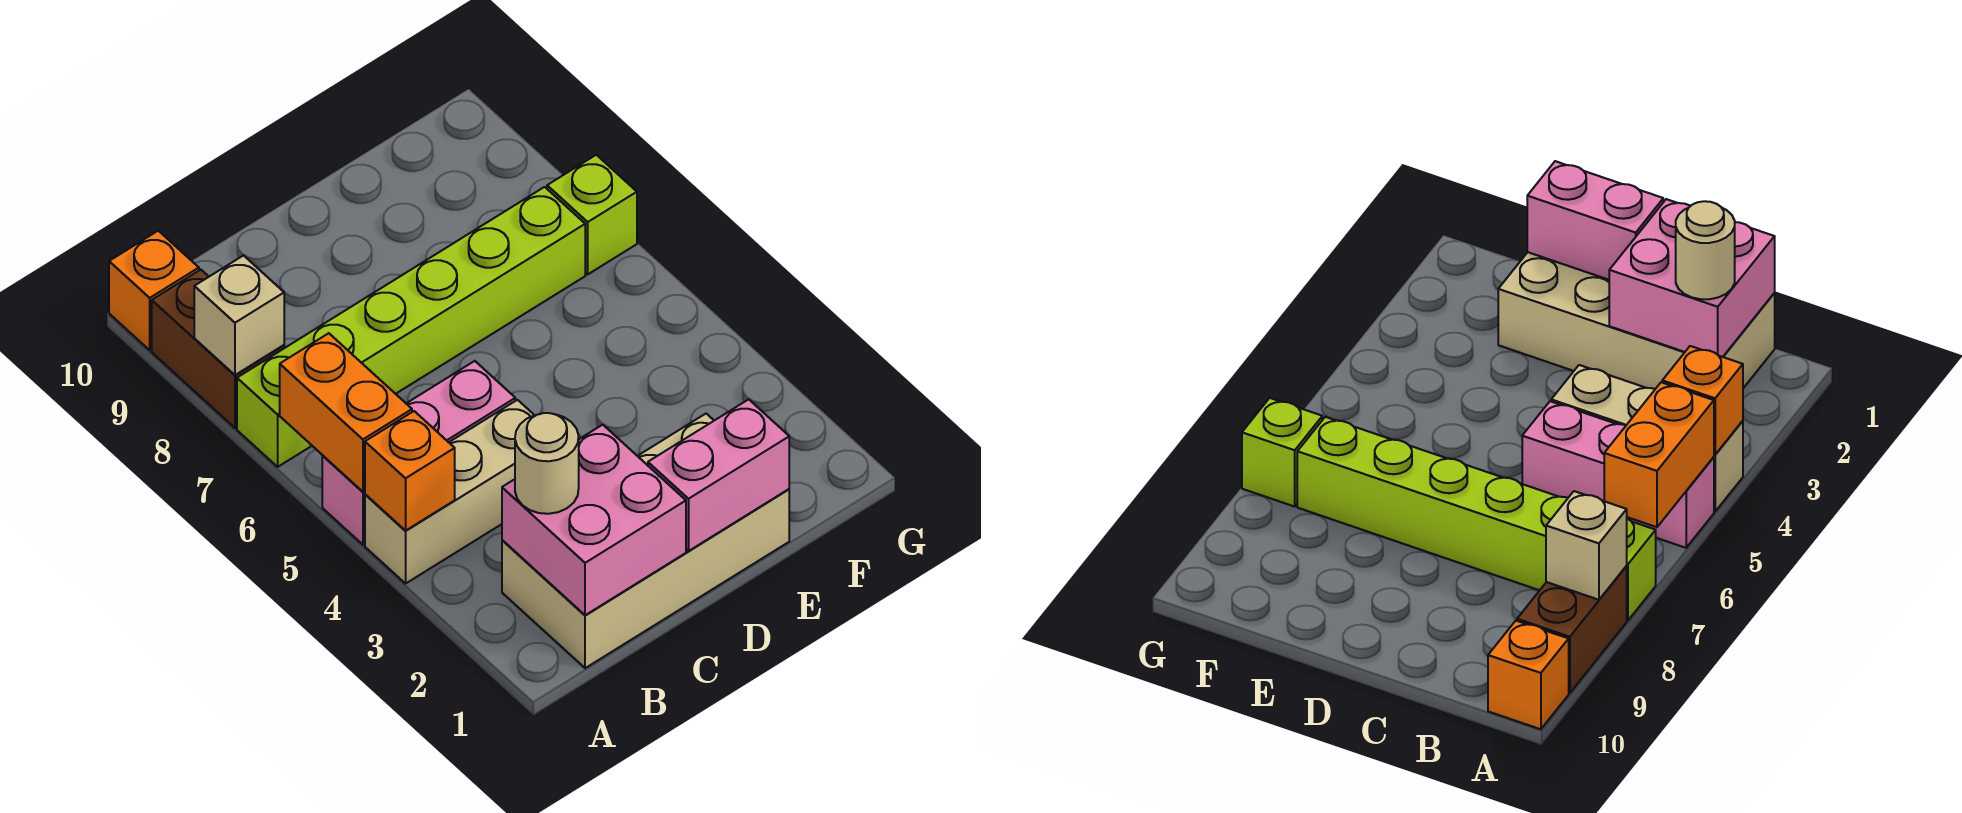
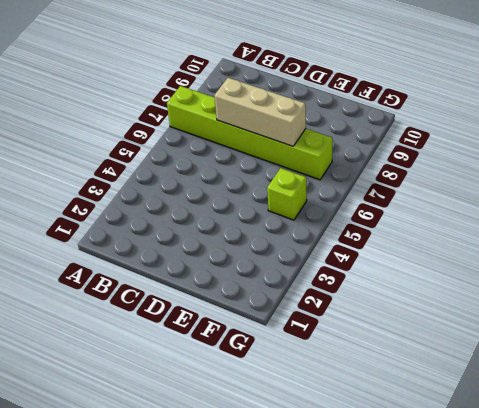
tan brick C7:E7 level 2 -> tan brick A4:C4 level 1
lime brick F5 level 1 -> lime brick G7 level 1
none -> pink brick A5:C5 level 1
none -> brown brick A8:A9 level 1
none -> orange brick A10 level 1

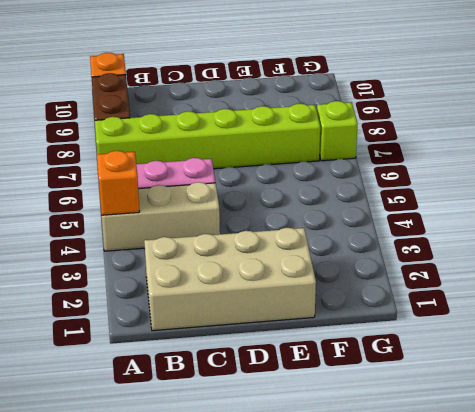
none -> orange brick A5:A6 level 2
none -> tan brick A8 level 2
none -> pink brick B1:C2 level 2

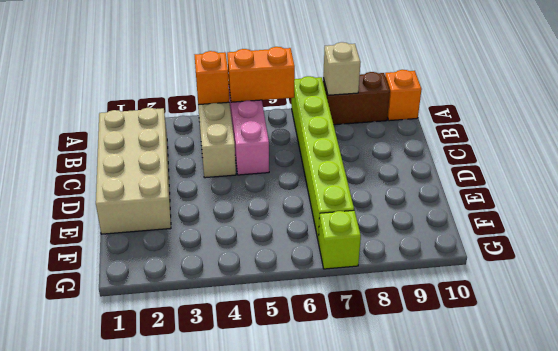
none -> pink brick B1:C2 level 2
none -> pink brick D1:E1 level 2
none -> tan round brick B2 level 3

